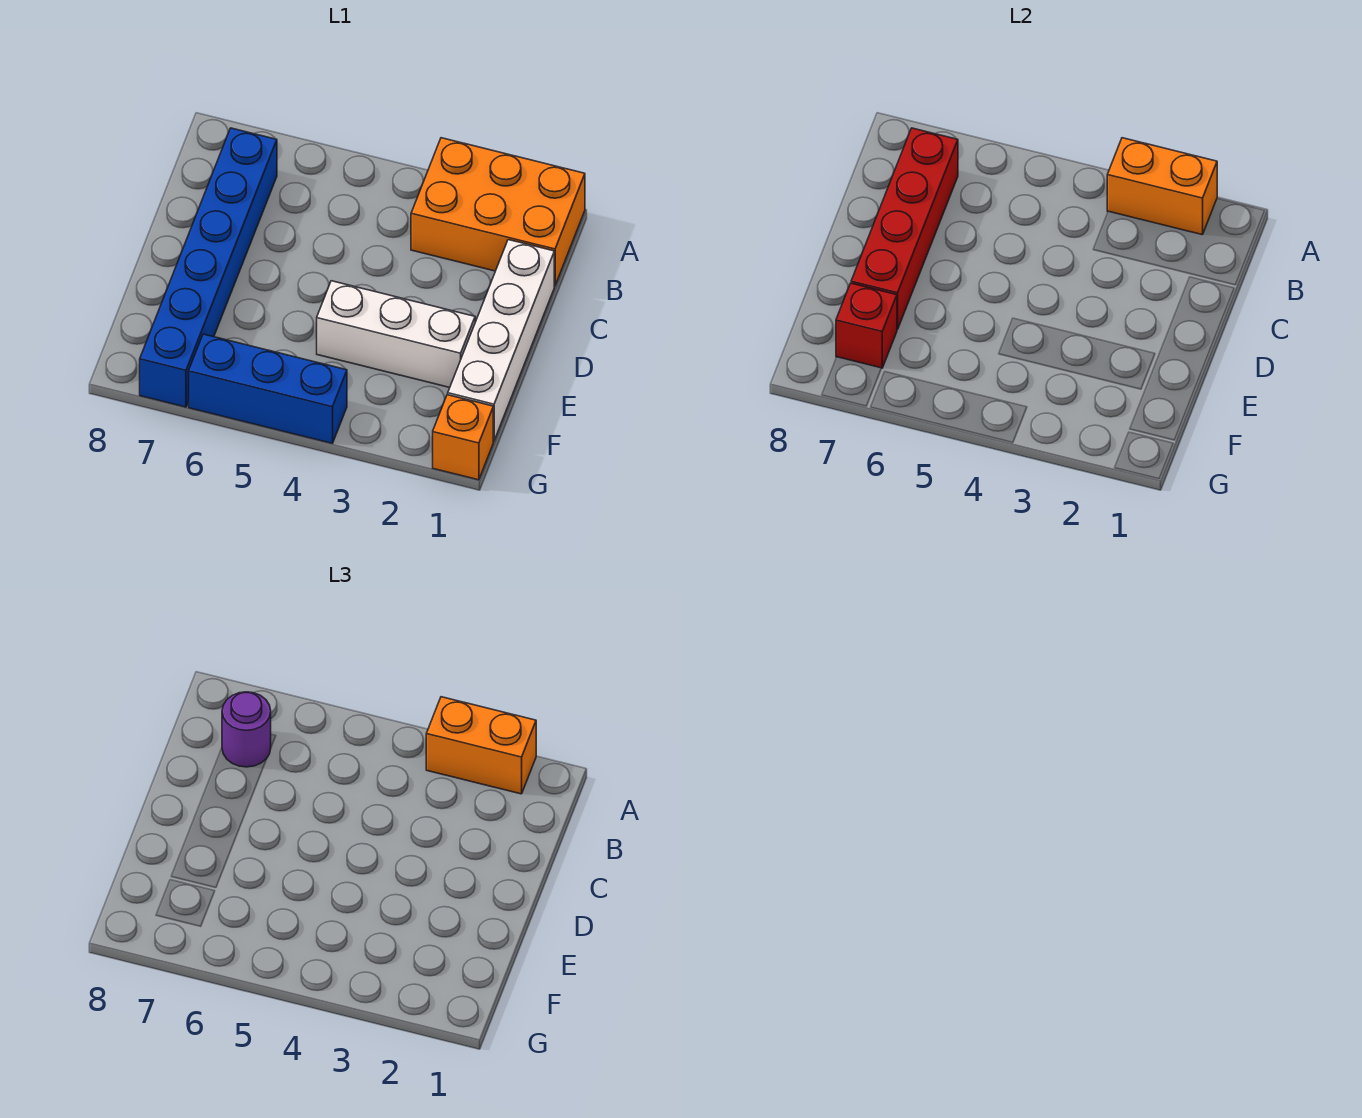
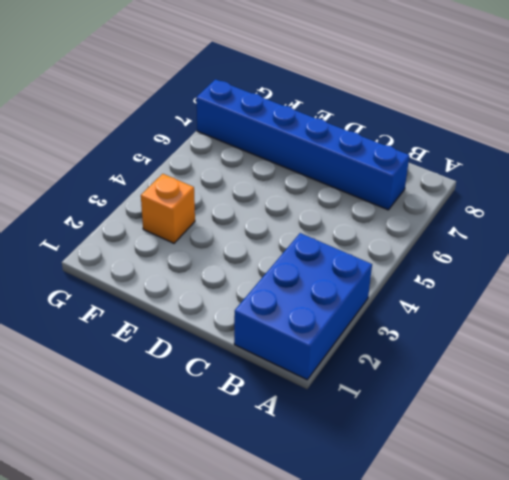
blue brick A1:B3 level 1 -> orange brick A1:B3 level 1
orange brick F3 level 1 -> orange brick G1 level 1
none -> white brick C1:F1 level 1
none -> white brick E2:E4 level 1

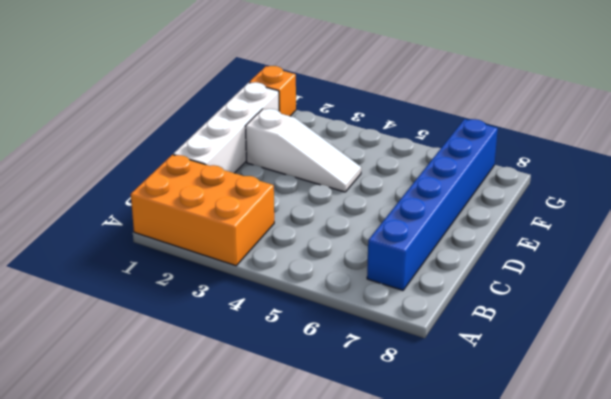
white slope E2:E4 level 1 top 2 -> white brick E2:E4 level 1
none -> blue brick G4:G6 level 1
none -> orange brick A2:A3 level 2

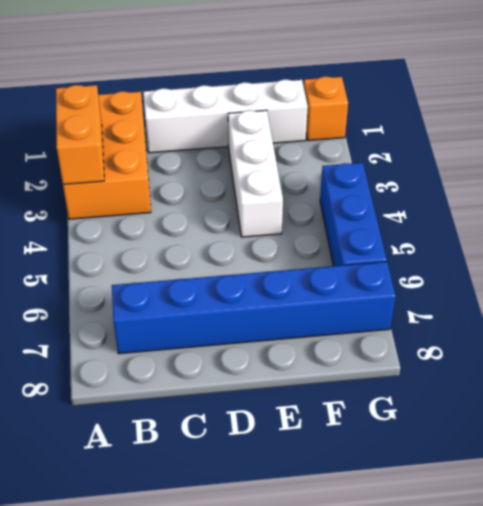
none -> red brick B7:E7 level 2
none -> red brick F7 level 2

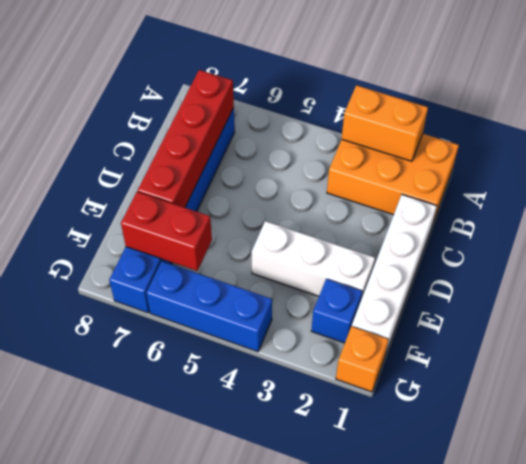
blue brick F2 level 1 -> none
red brick F6:F7 level 2 -> red brick F7 level 2
none -> orange brick A2:A3 level 3
none -> purple round brick B7 level 3

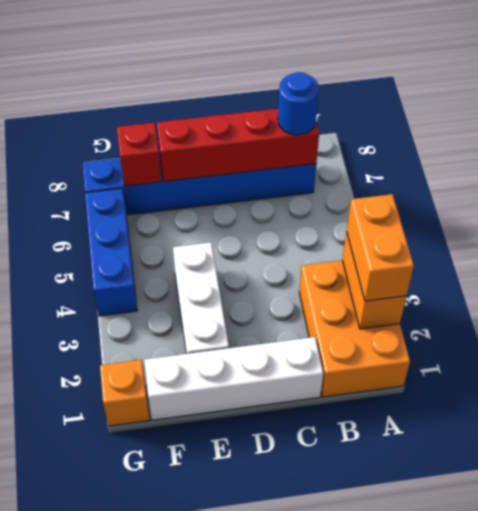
blue round brick B7 level 3 -> purple round brick B7 level 3

